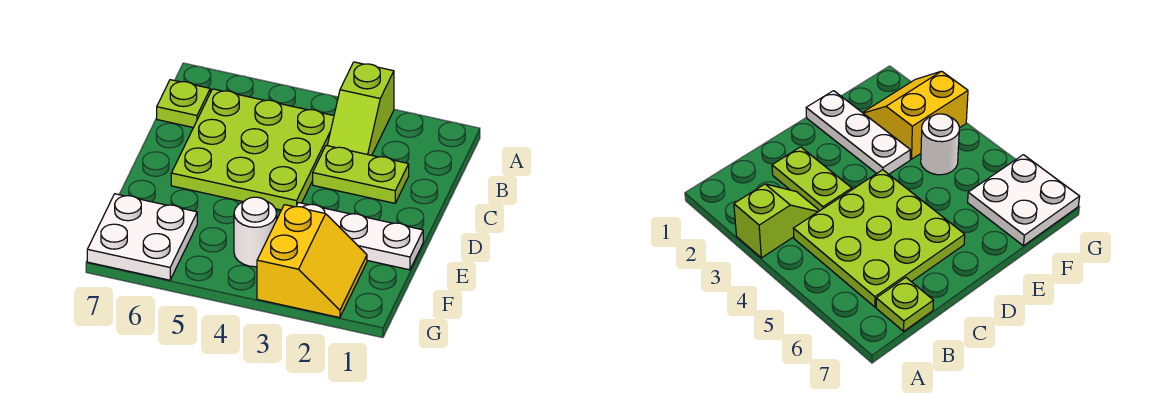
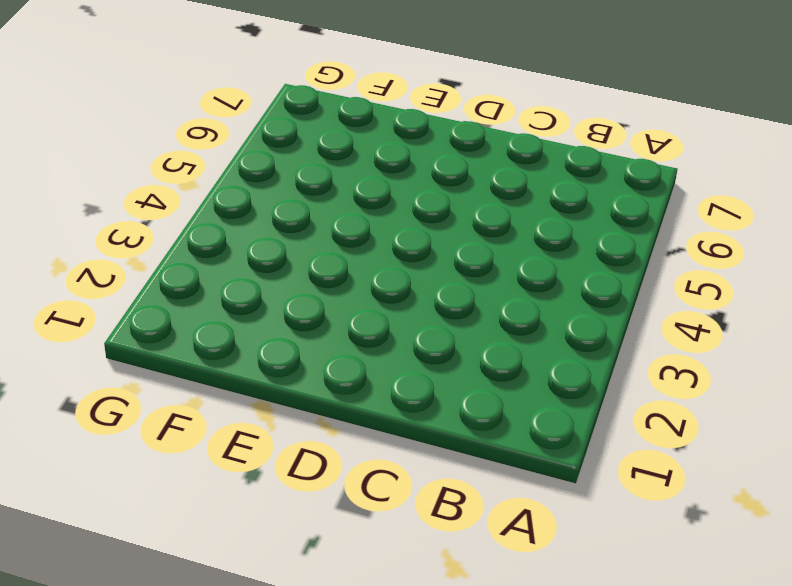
none -> lime slope A3:B3 level 1 top A
none -> lime plate B4:D6 level 1

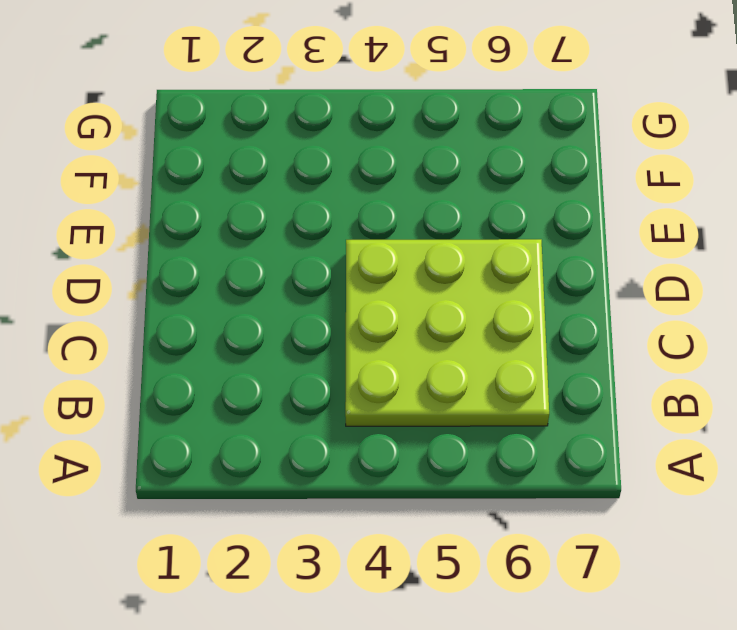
none -> lime slope A3:B3 level 1 top A
none -> lime plate B7 level 1

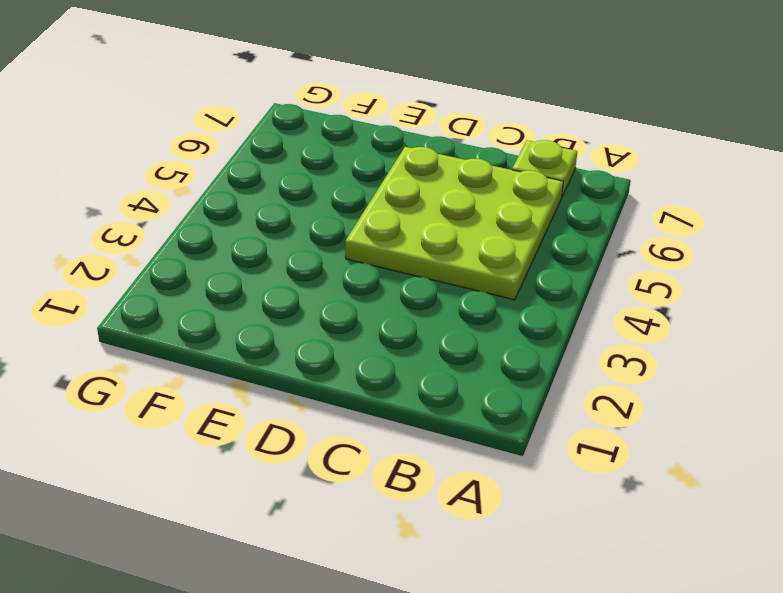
none -> lime slope A3:B3 level 1 top A
none -> lime plate C2:C3 level 1

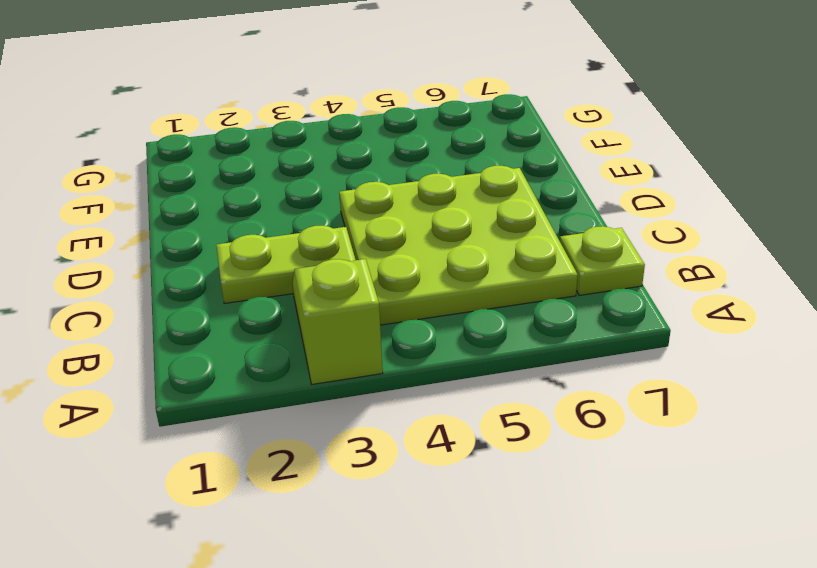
none -> white plate E1:E3 level 1
none -> yellow slope F2:G3 level 1 top 3

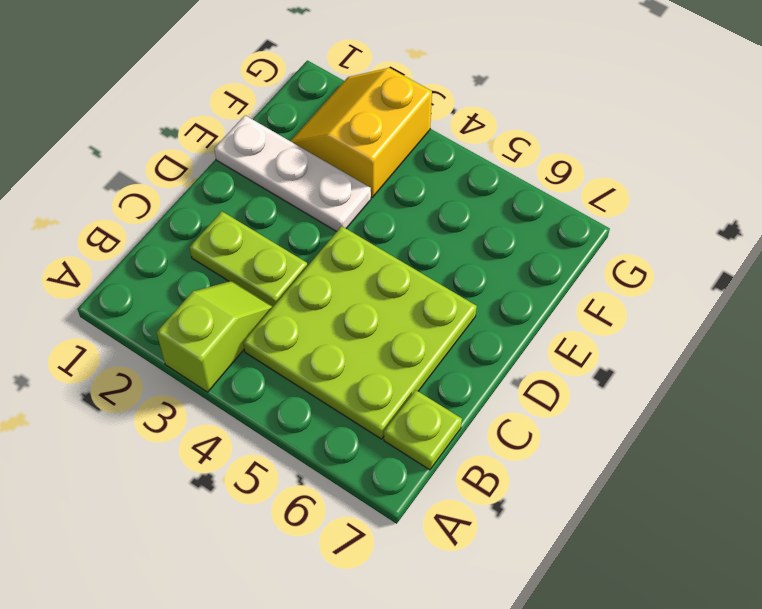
none -> white round brick F4 level 1
none -> white plate F6:G7 level 1

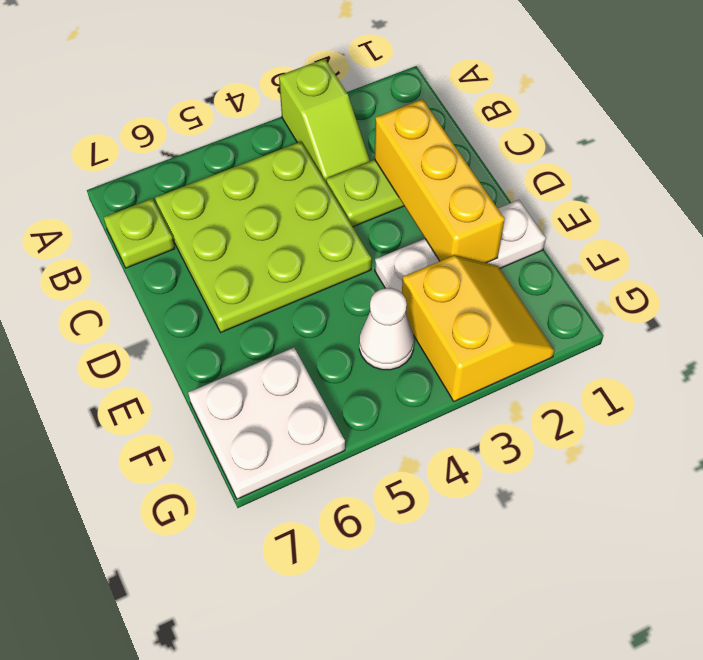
yellow brick C2:E2 level 2 -> none
white cone F4 level 1 -> white round brick F4 level 1

